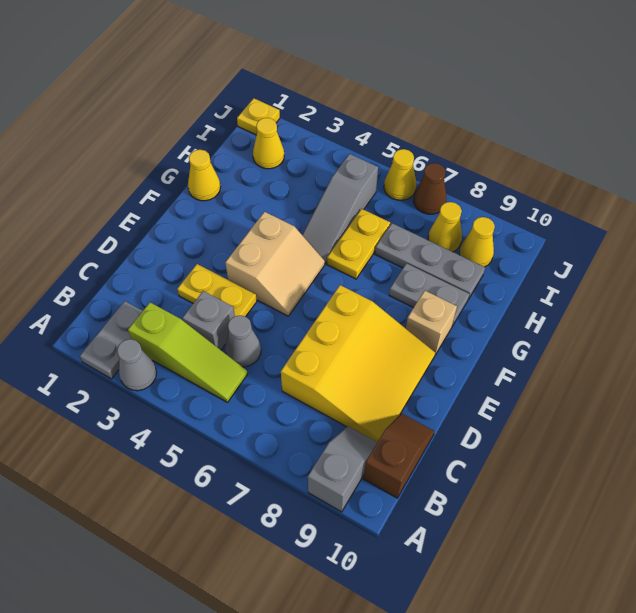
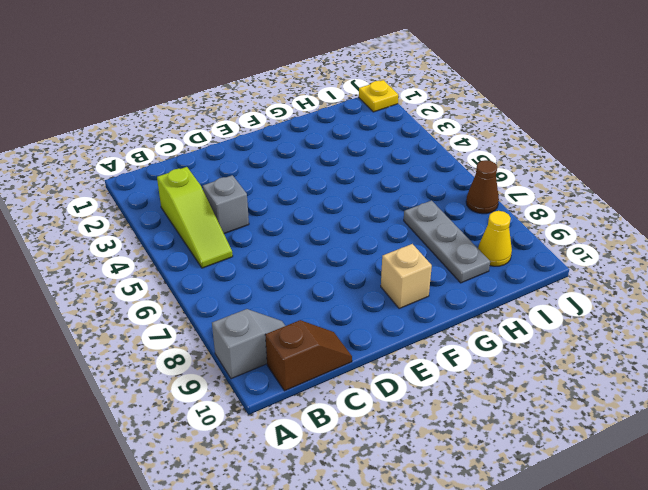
none -> grey plate A2:B2 level 1
none -> grey cone A3 level 1
none -> grey cone C5 level 1

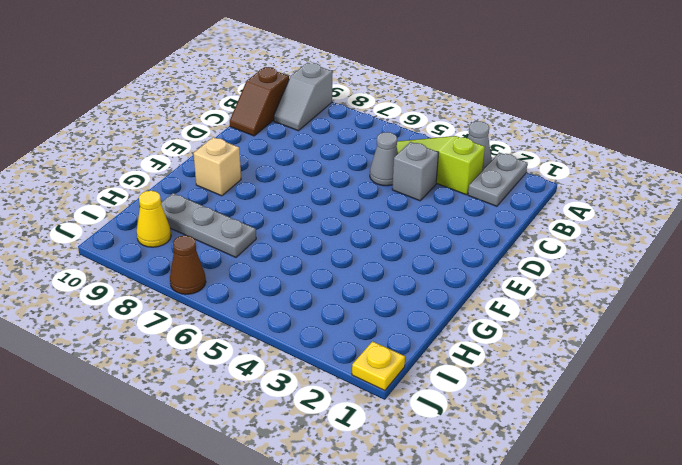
none -> yellow slope C7:E9 level 1 top 7
none -> yellow plate D3:D4 level 1
none -> tan slope E4:F5 level 1 top 4

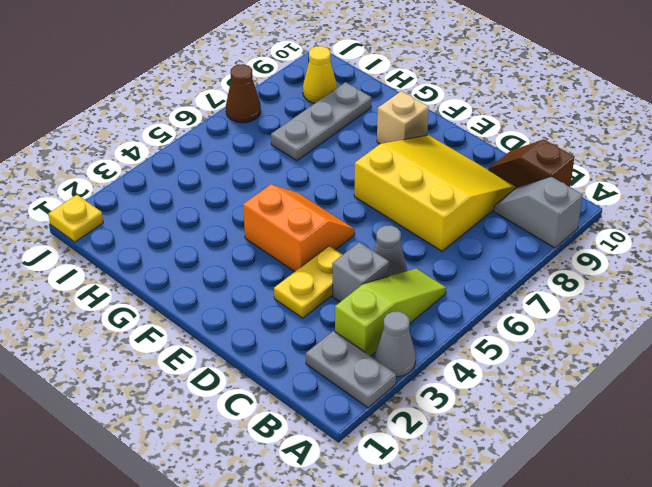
orange slope E4:F5 level 1 top 4 -> tan slope E4:F5 level 1 top 4
none -> yellow cone G1 level 1
none -> grey slope G5:I5 level 1 top I
none -> yellow plate G6:H6 level 1

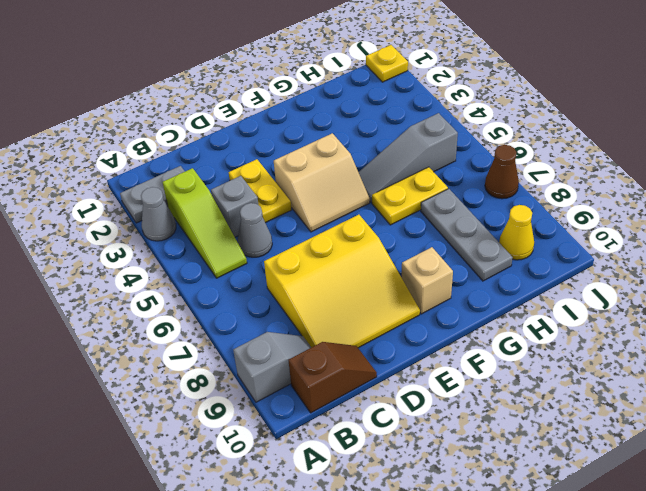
none -> yellow cone G1 level 1
none -> grey plate G8:G9 level 1
none -> yellow cone I2 level 1

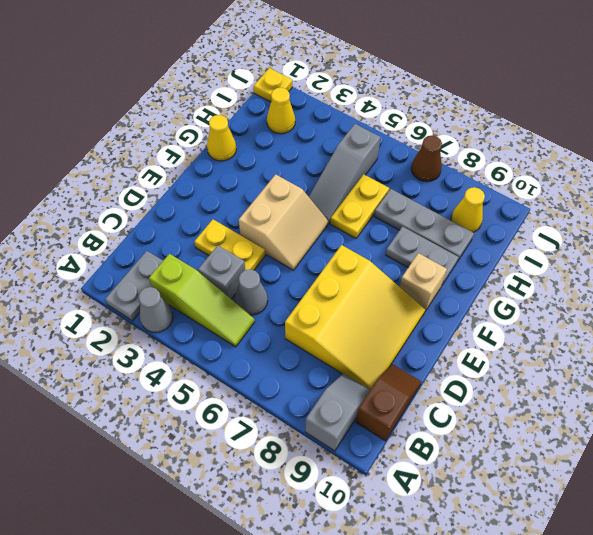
none -> yellow cone I8 level 1
none -> yellow cone J6 level 1

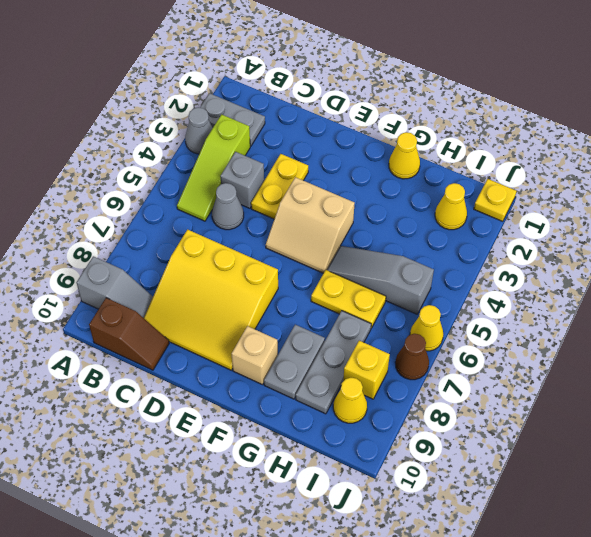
yellow brick I8 level 1 -> yellow cone I8 level 1

